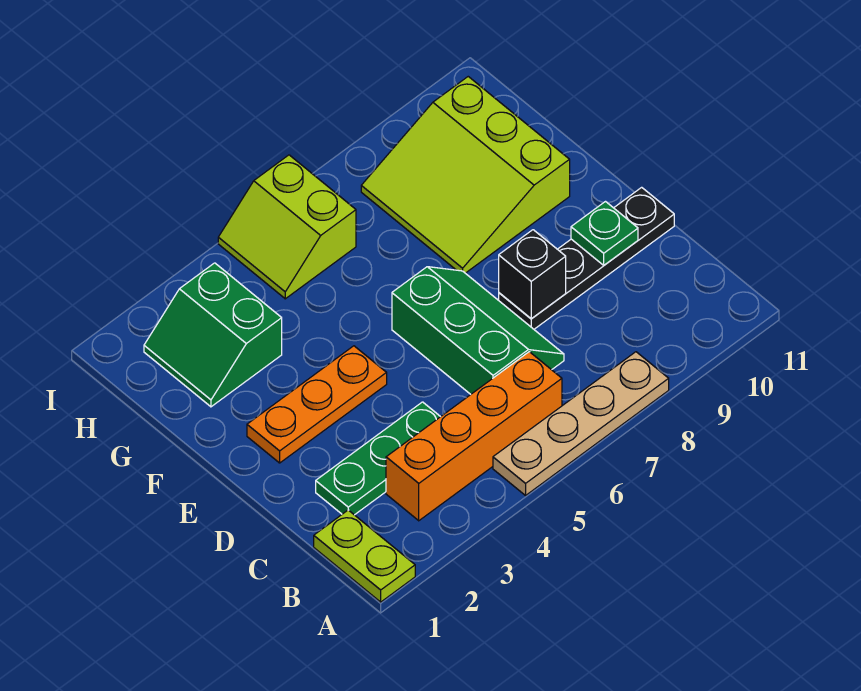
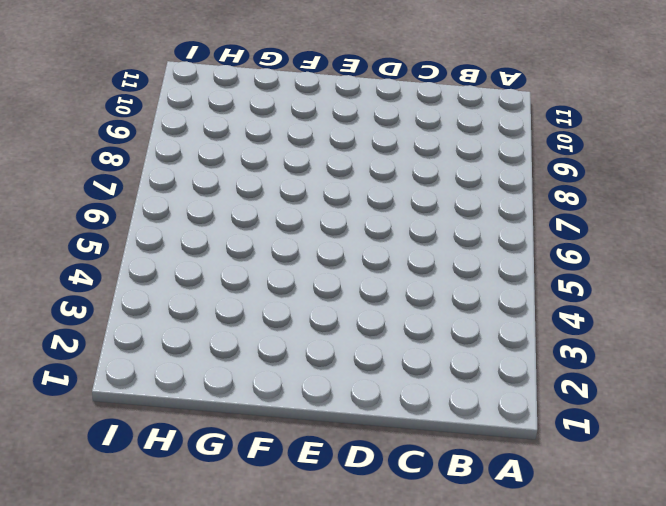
none -> lime plate A1:B1 level 1
none -> tan plate A5:A8 level 1
none -> orange brick B3:B6 level 1

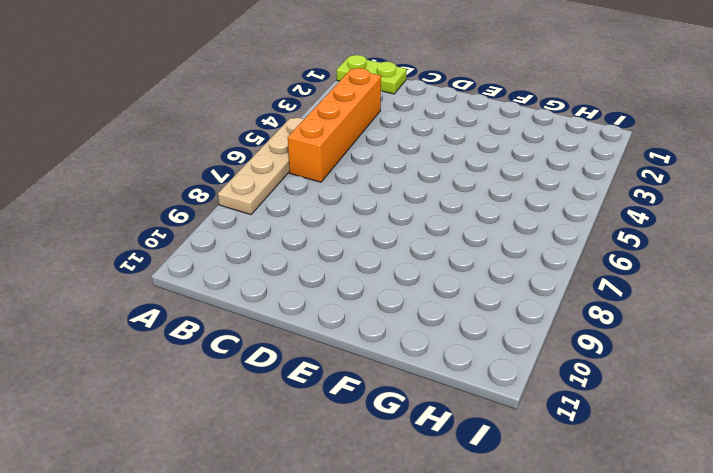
none -> green plate C2:C4 level 1
none -> green slope C6:E7 level 1 top 6
none -> black plate D8:D11 level 1

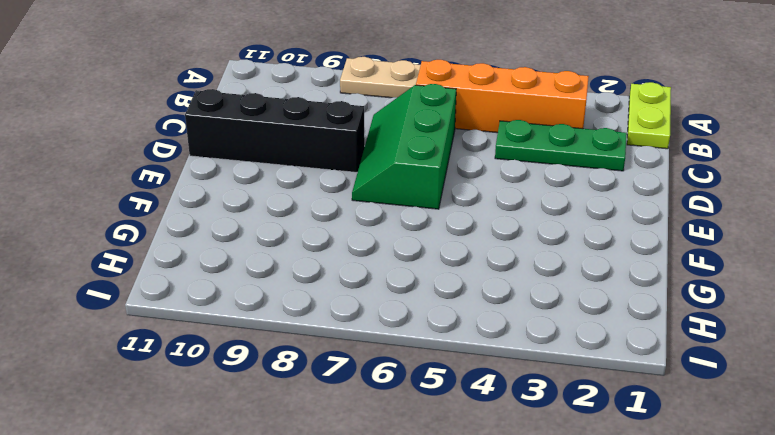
black brick D8:D11 level 1 -> black plate D8:D11 level 1
none -> orange plate E2:E4 level 1
none -> lime slope F8:H10 level 1 top 10
none -> green slope G2:H3 level 1 top 3

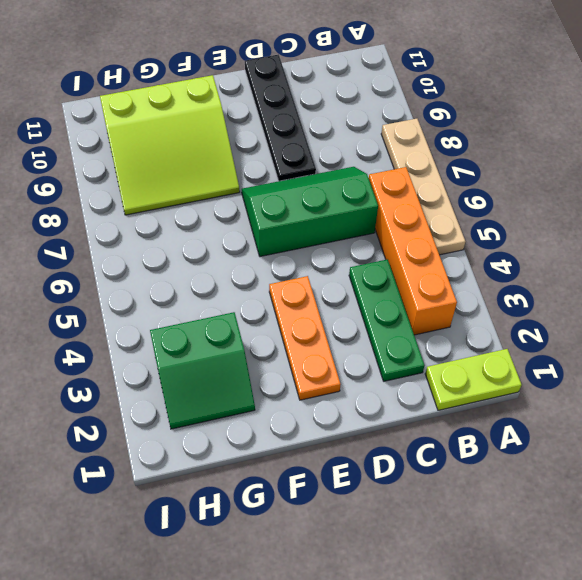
none -> lime slope H5:I6 level 1 top 6
none -> black brick D8 level 2
none -> green plate D10 level 2

